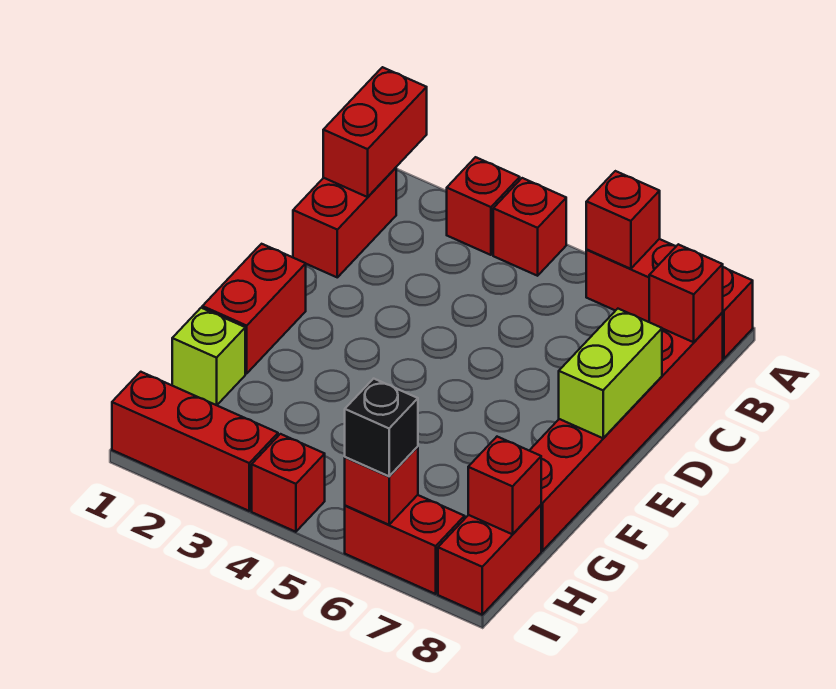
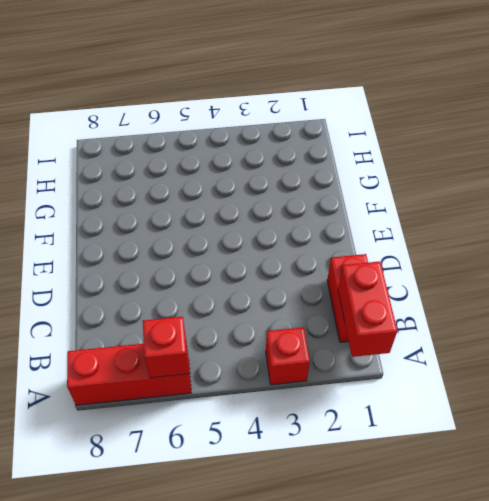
none -> red brick A4 level 1
none -> red brick B8:G8 level 1
none -> red brick E1:F1 level 1

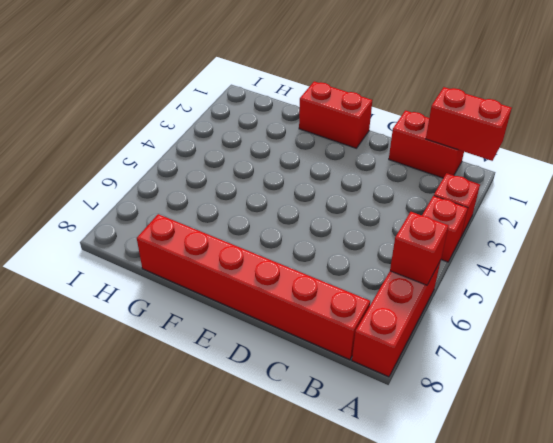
none -> lime brick G1 level 1
none -> red brick H8:I8 level 1
none -> red brick I1:I3 level 1

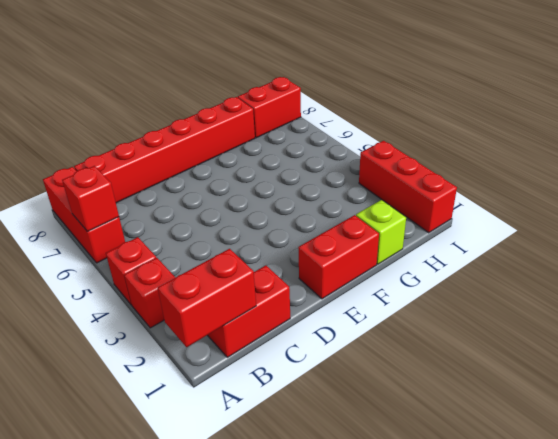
none -> red brick I4 level 1
none -> red brick I6:I7 level 1
none -> red brick B8 level 2

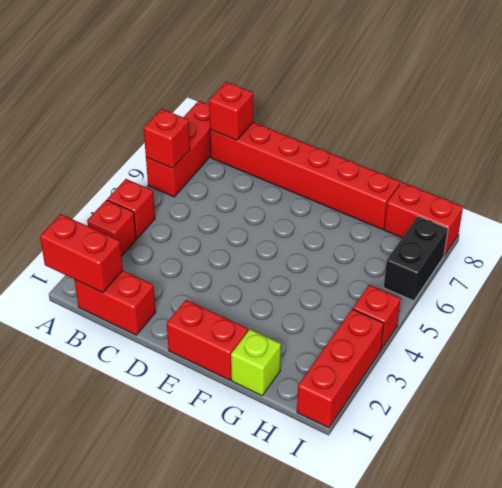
black brick I6:I7 level 1 -> red brick I6:I7 level 1
none -> lime brick D8:E8 level 2
none -> red brick H8 level 2
none -> red brick I6 level 2

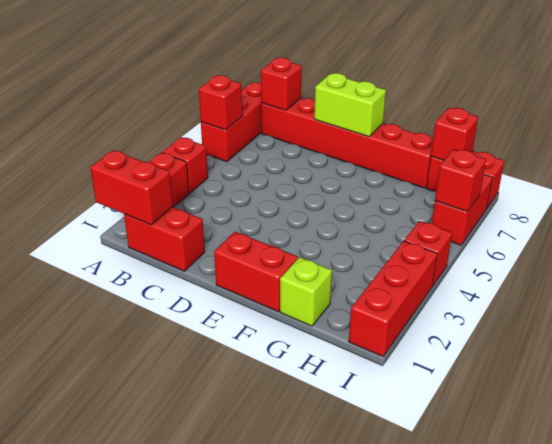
none -> black brick I6 level 3

